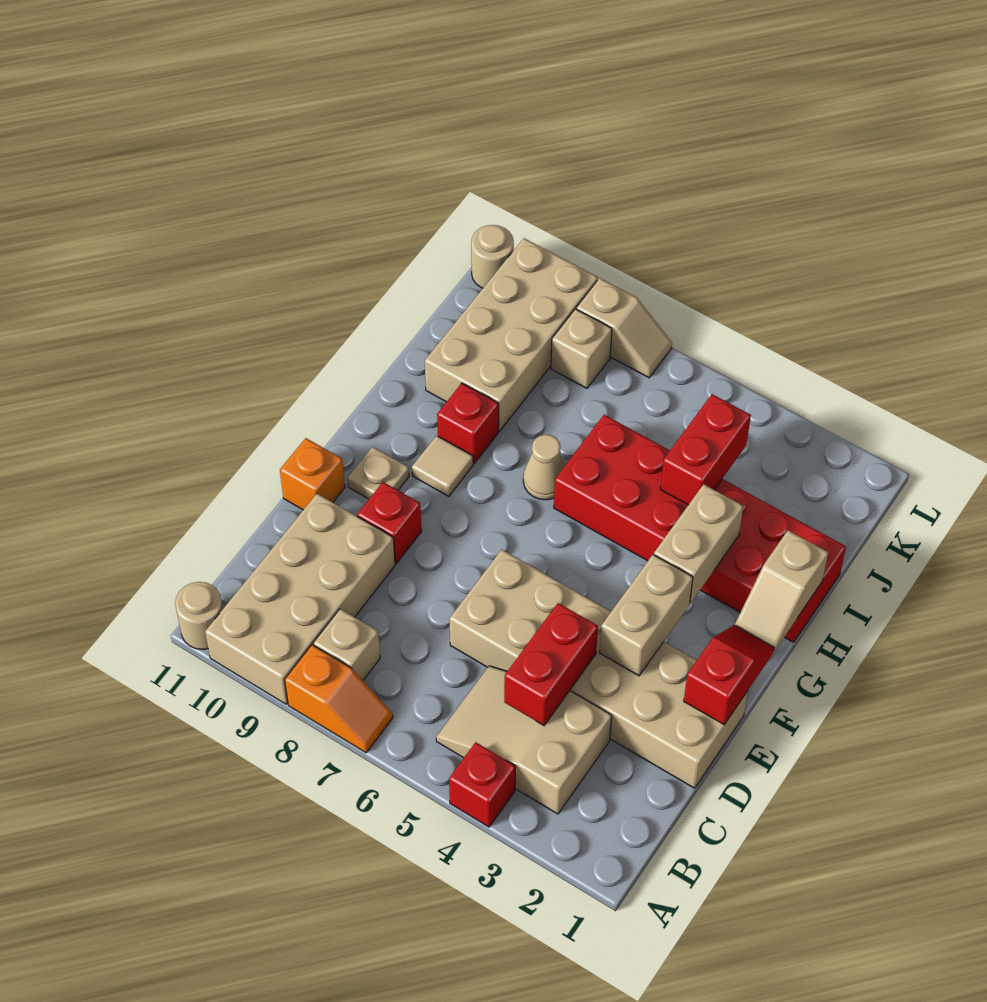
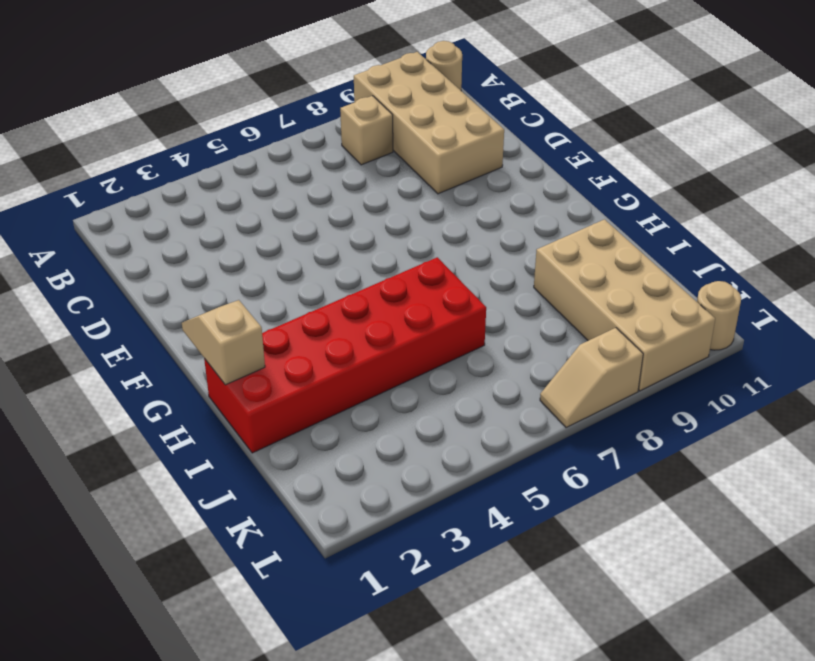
none -> red brick A4 level 1
none -> orange slope A7:A8 level 1 top 8
none -> tan slope B3:C5 level 1 top 3

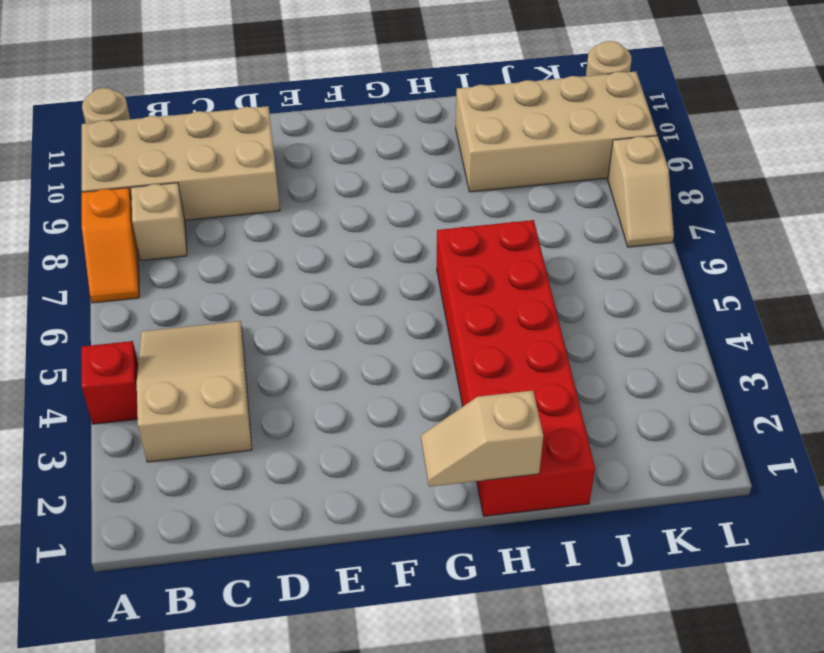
none -> tan brick D1:E6 level 1
none -> red brick E9 level 1
none -> orange brick E11 level 1

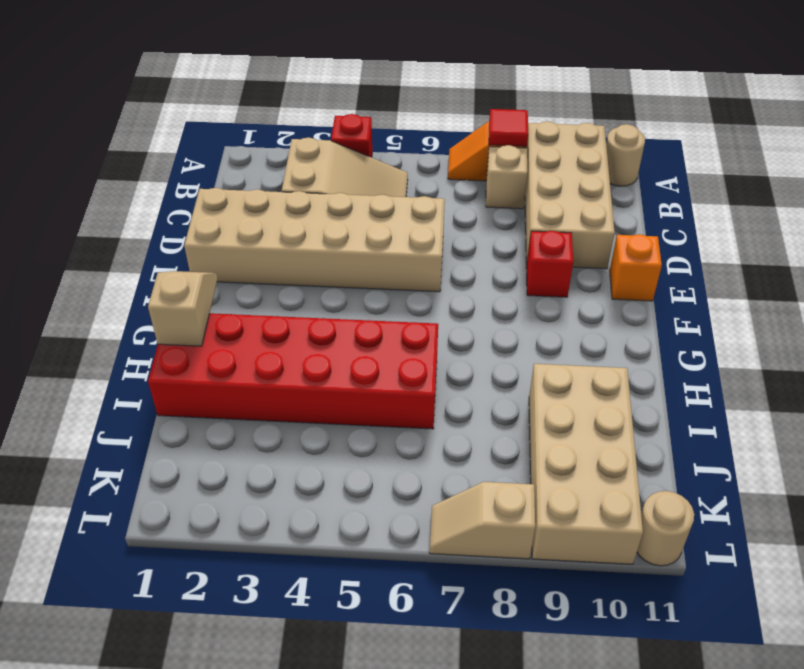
red tile A8 level 2 -> none
none -> tan plate F10 level 1
none -> tan tile G9 level 1
none -> tan cone H7 level 1

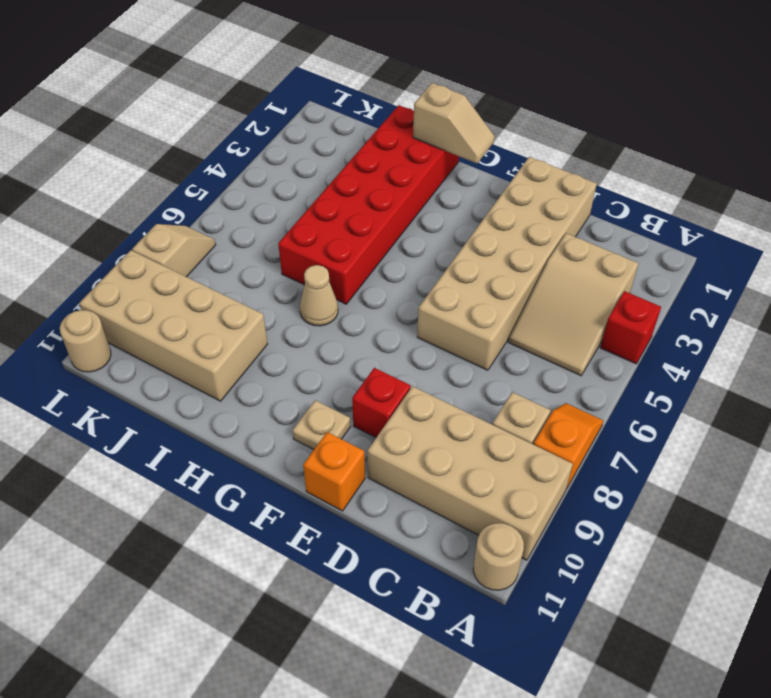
none -> tan tile G9 level 1
none -> red brick H9 level 1
none -> tan brick K8 level 1

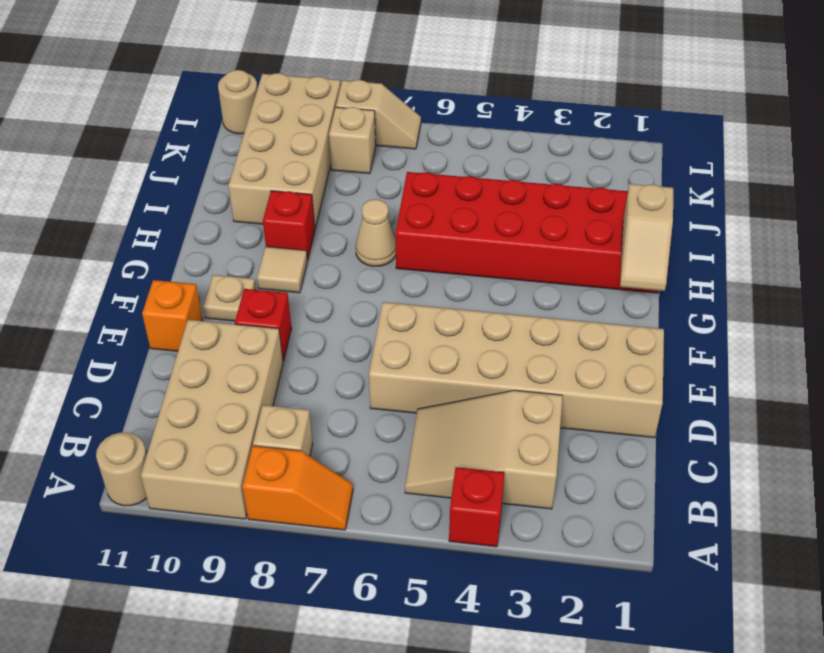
none -> red brick C4:D4 level 2
none -> red slope E1:F1 level 2 top E
none -> tan brick E3:F3 level 2

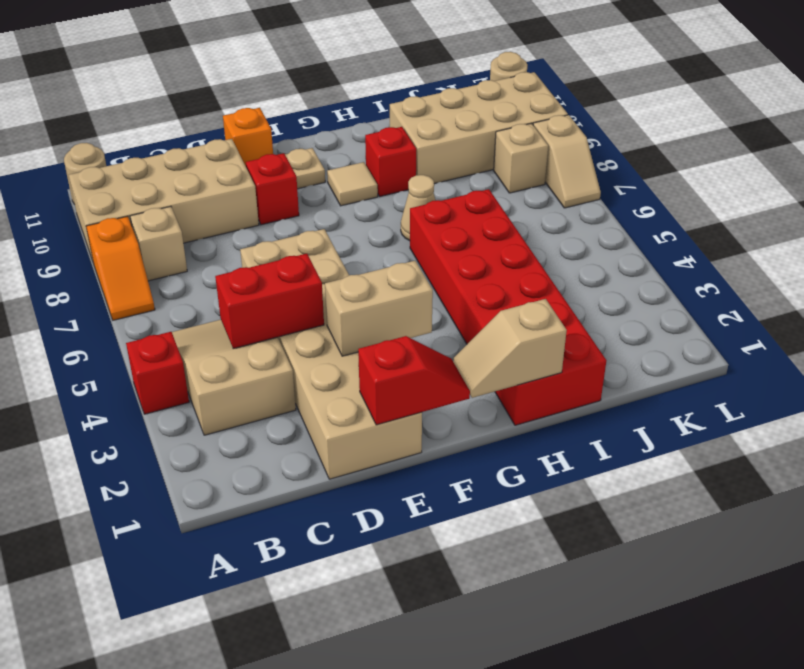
none -> tan brick G3:H3 level 2
none -> red brick I4:J4 level 2

